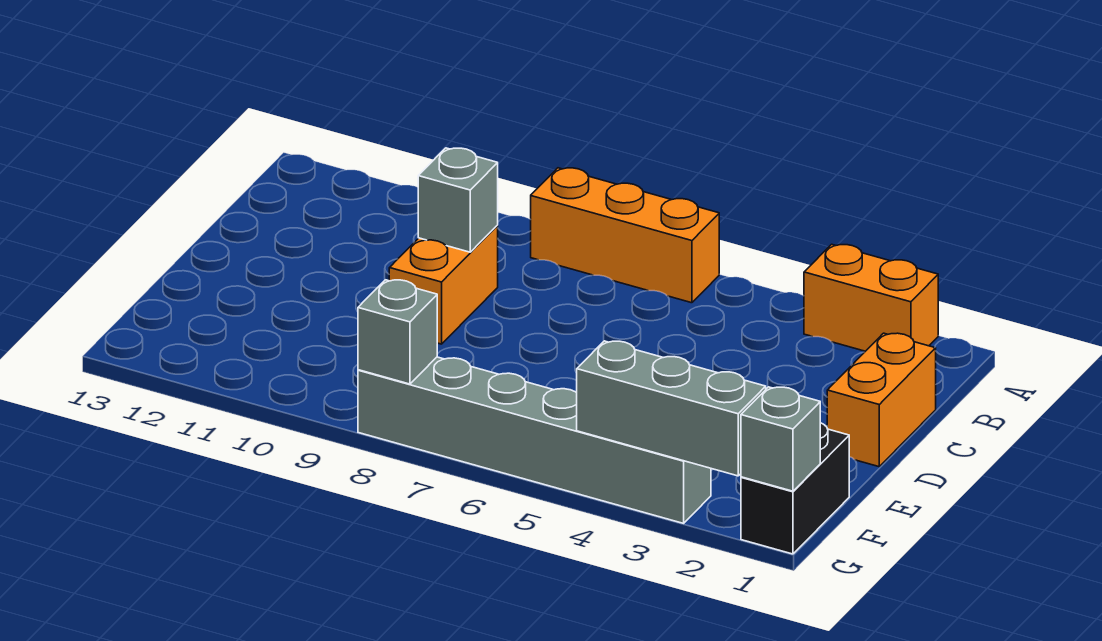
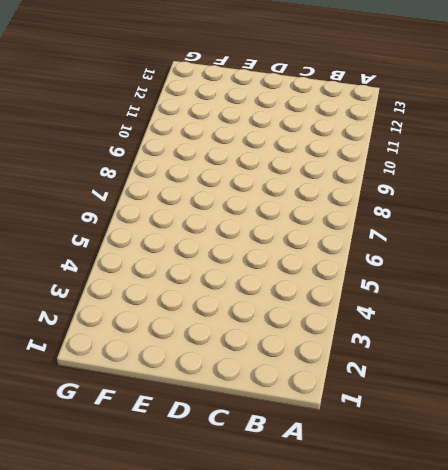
none -> orange brick A2:A3 level 1
none -> orange brick A6:A8 level 1

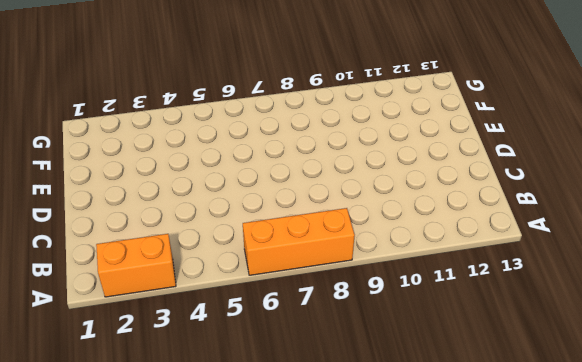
none -> orange brick C1:D1 level 1
none -> orange brick C9:D9 level 1

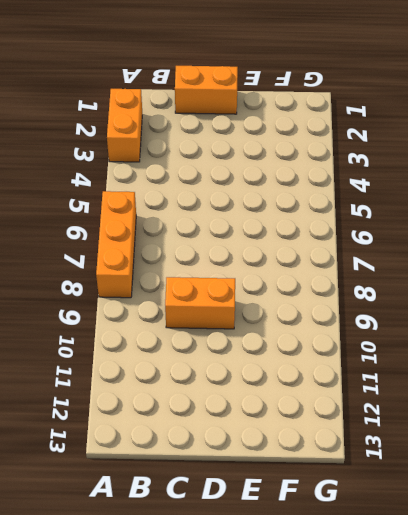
none -> black brick F1:G1 level 1
none -> grey brick G3:G8 level 1

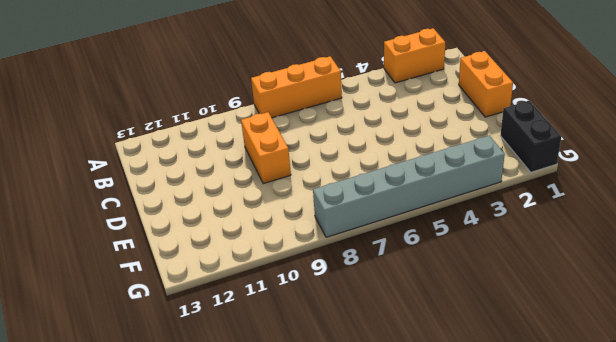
none -> grey brick C9 level 2
none -> grey brick G1 level 2

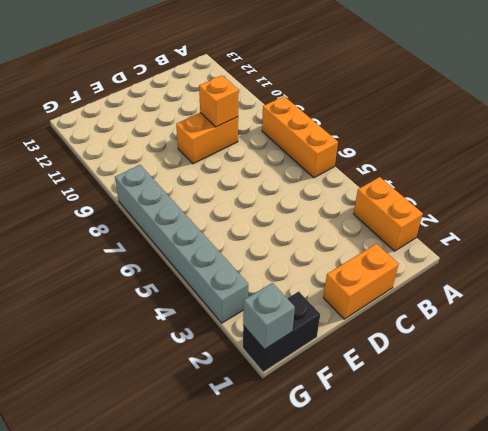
orange brick C9 level 2 -> grey brick C9 level 2
none -> grey brick G2:G4 level 2
none -> grey brick G8 level 2

